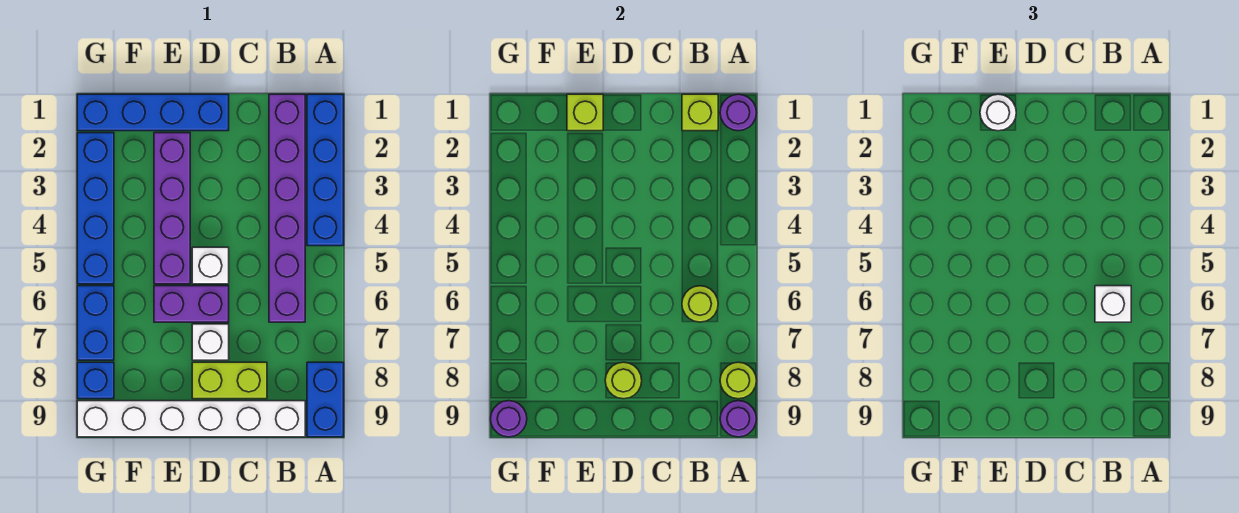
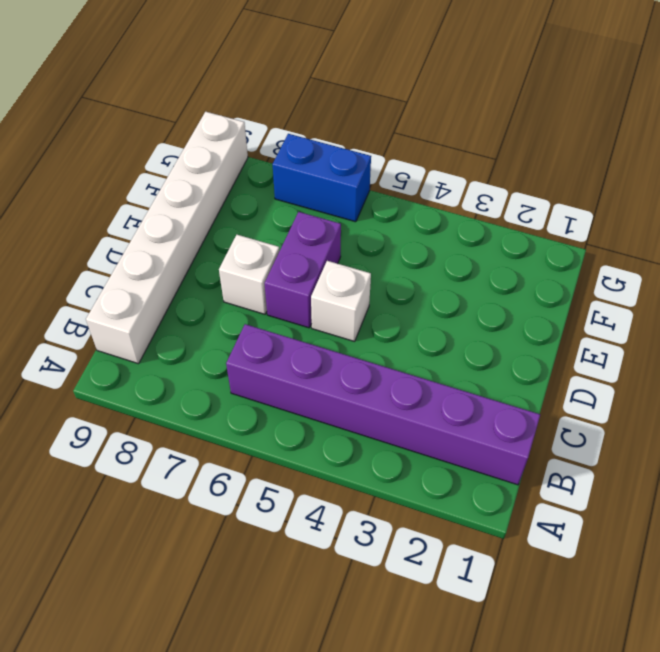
none -> blue brick A1:A4 level 1
none -> blue brick A8:A9 level 1
none -> lime brick C8:D8 level 1

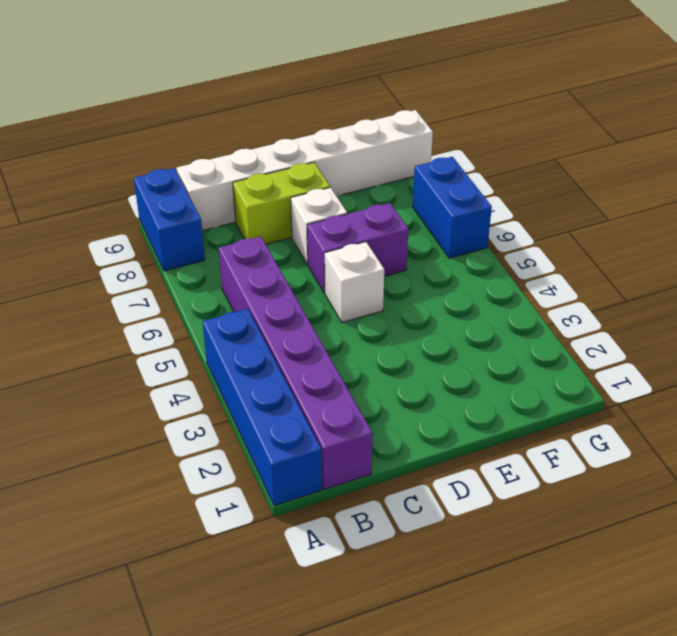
none -> blue brick D1:G1 level 1
none -> purple brick E2:E5 level 1
none -> blue brick G2:G5 level 1

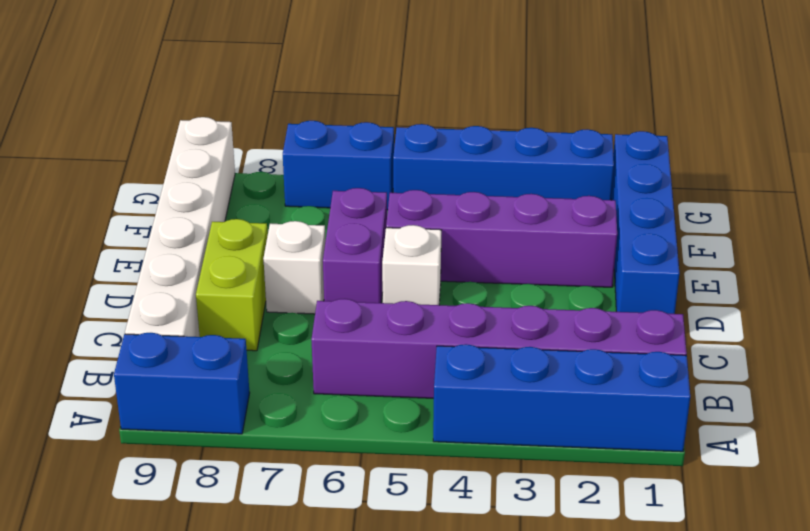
none -> blue brick G8 level 1
none -> purple round brick A1 level 2
none -> lime round brick A8 level 2

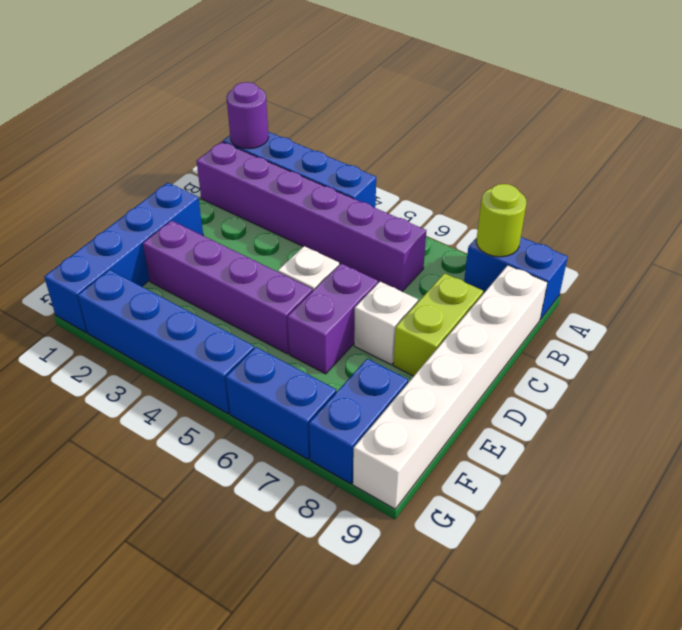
blue brick F8:G8 level 1 -> blue brick G8 level 1
none -> purple round brick A9 level 2
none -> lime brick B1 level 2
none -> lime round brick B6 level 2

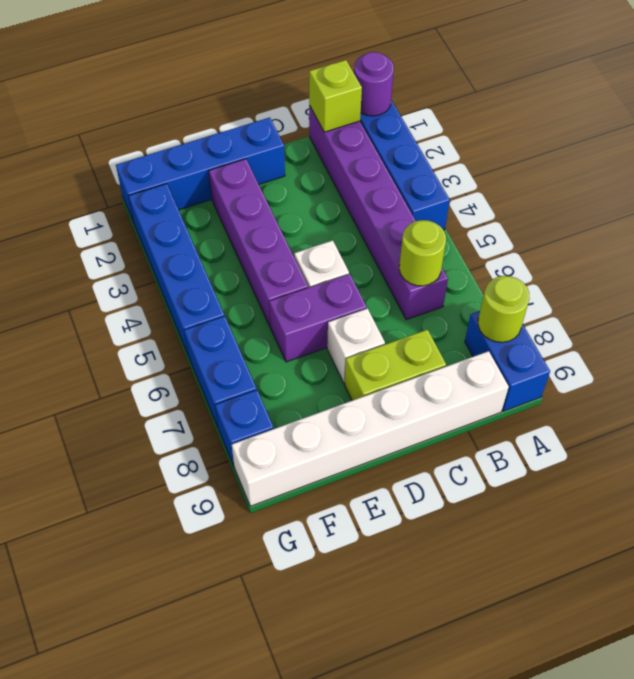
none -> purple round brick A9 level 2
none -> lime round brick D8 level 2
none -> lime brick E1 level 2

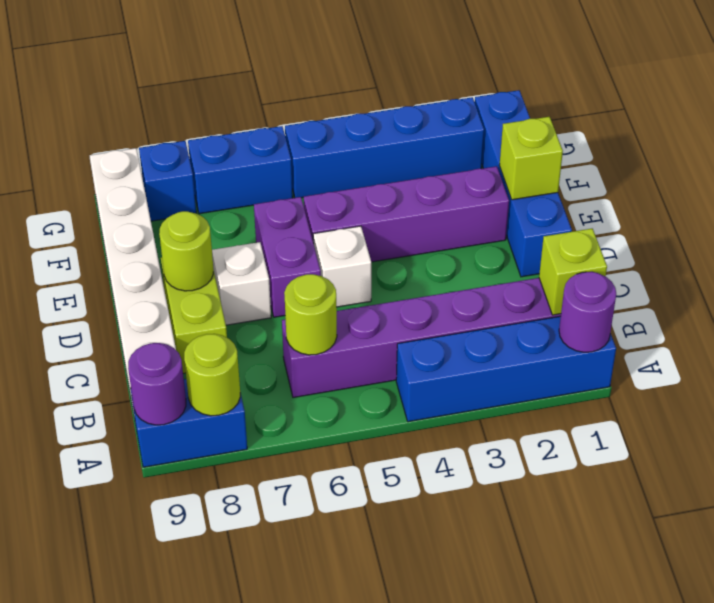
none -> purple round brick G9 level 2
none -> white brick B6 level 3
none -> white round brick E1 level 3

